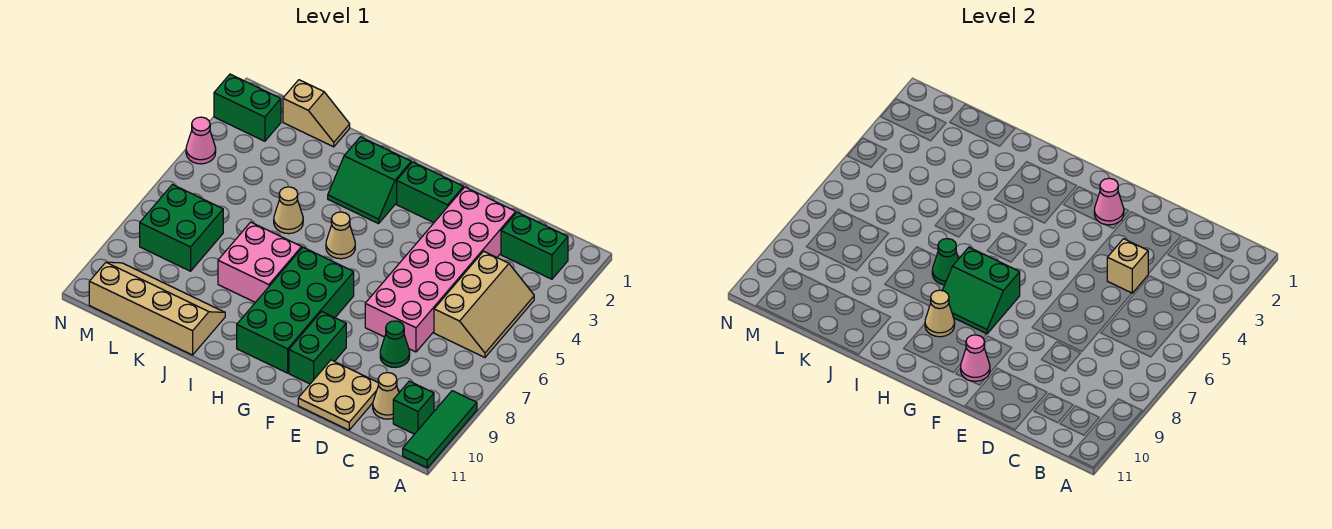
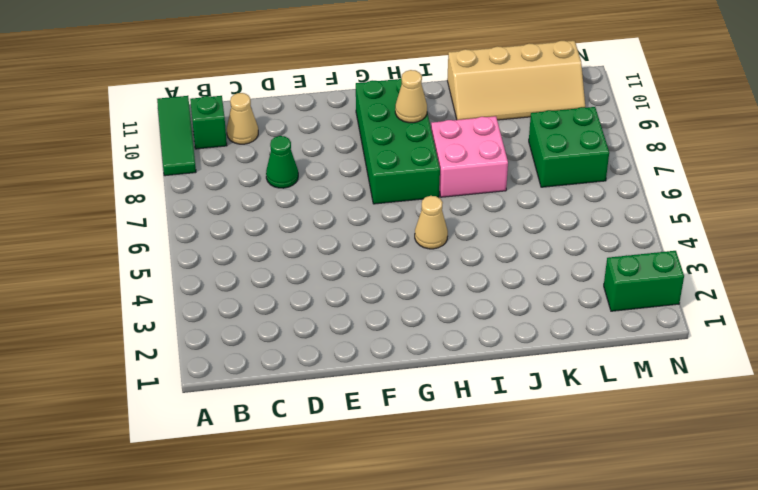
none -> green brick B2:C2 level 1
none -> tan slope B4:C6 level 1 top C
none -> pink brick D2:E7 level 1

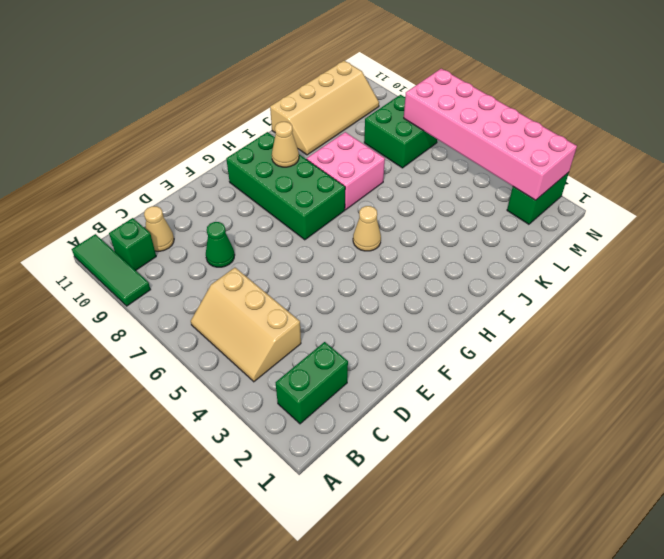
pink brick M2:N7 level 2 -> pink brick D2:E7 level 1
none -> tan plate D10:E11 level 1
none -> green brick F2:G2 level 1
none -> green brick F9:F10 level 1

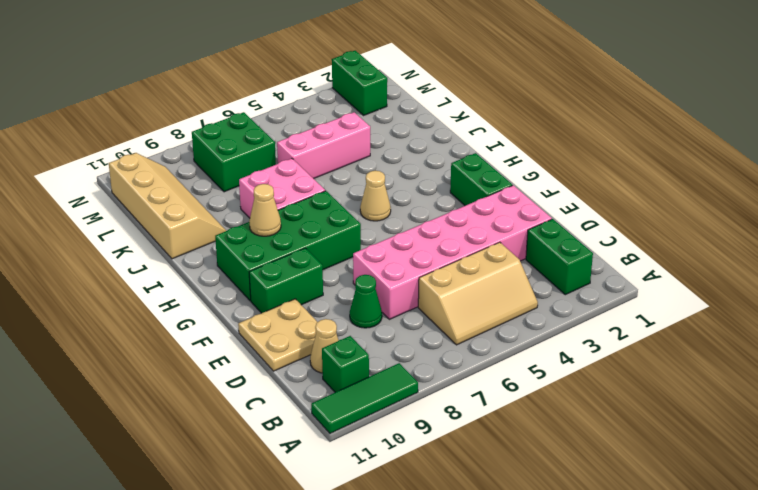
pink brick K4:K6 level 1 -> none
none -> green slope H2:I3 level 1 top 2
none -> tan cone J5 level 1
none -> tan slope K1:L1 level 1 top L

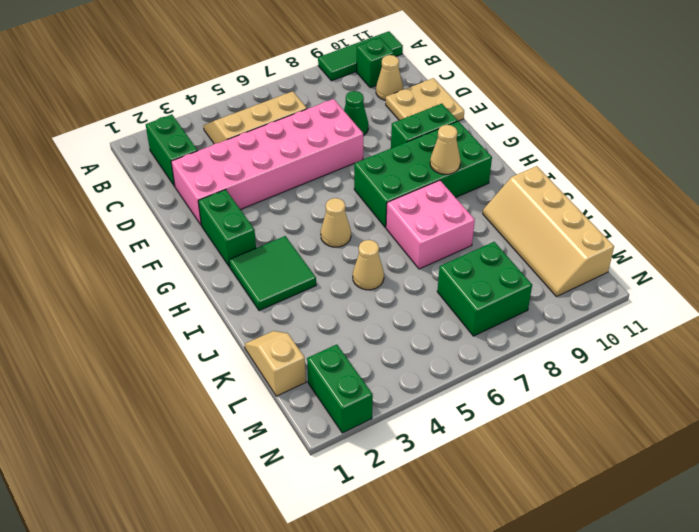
green tile H2:I3 level 1 -> green slope H2:I3 level 1 top 2
none -> pink cone N4 level 1
none -> tan brick D4 level 2
none -> pink cone F2 level 2

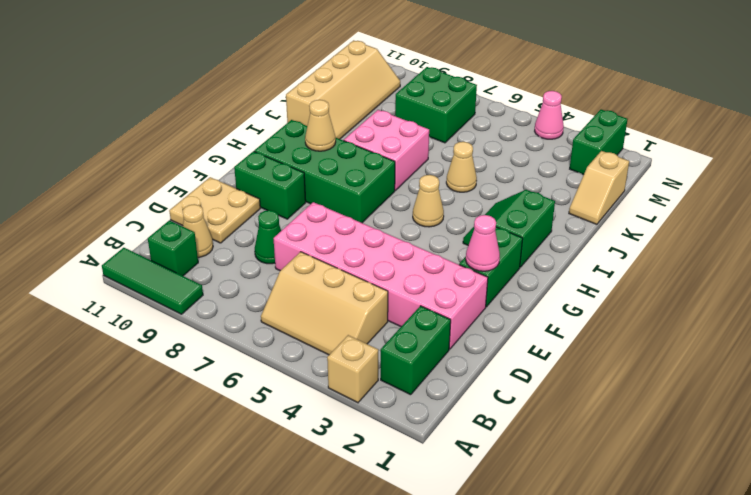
tan brick A3 level 1 -> tan brick D4 level 2
none -> pink cone F10 level 2
none -> green slope G7:H8 level 2 top 7
none -> green cone I7 level 2

